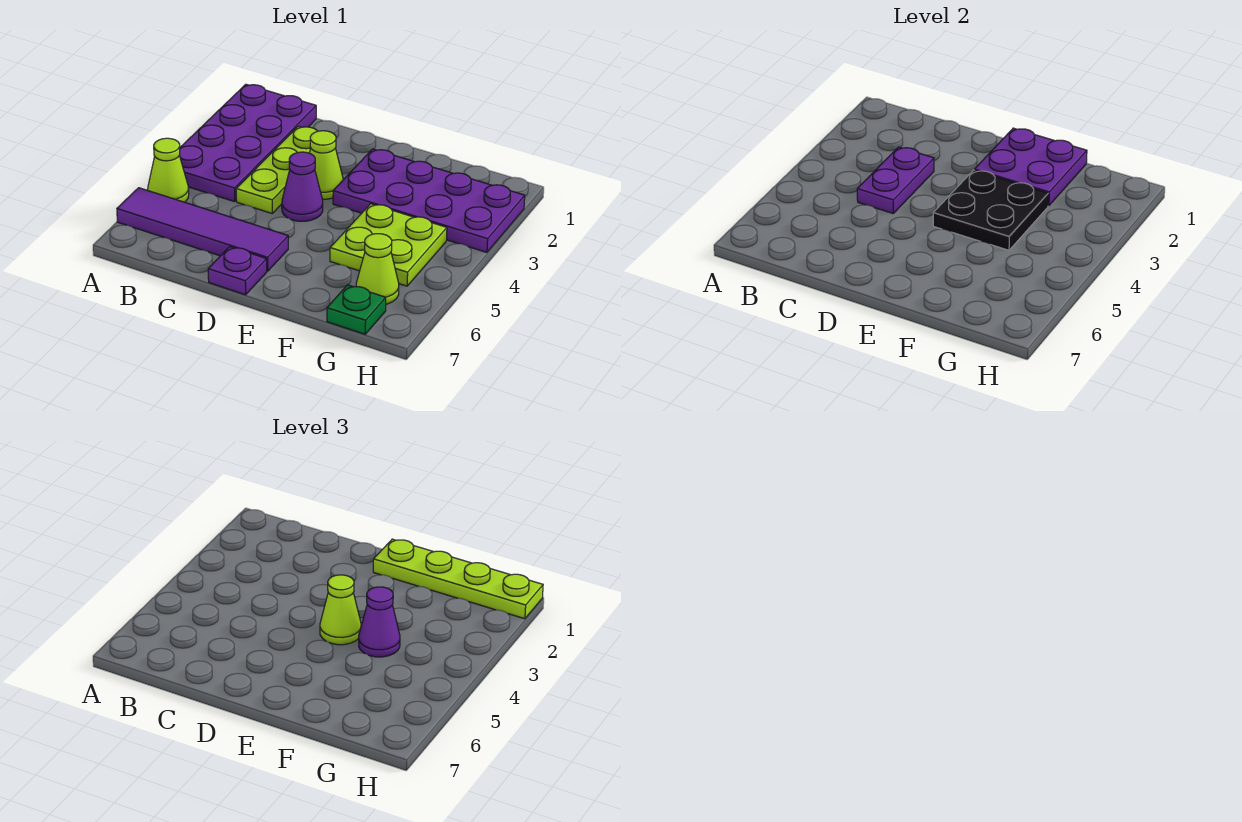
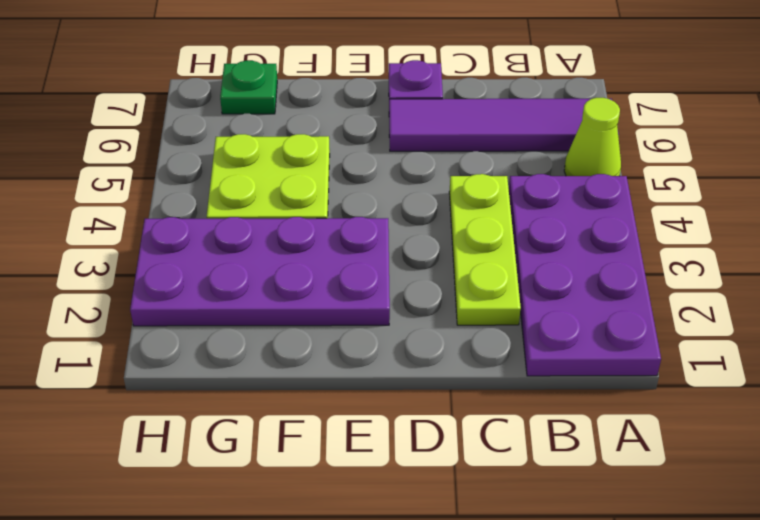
none -> lime cone D3 level 1
none -> purple cone D4 level 1
none -> lime cone G6 level 1

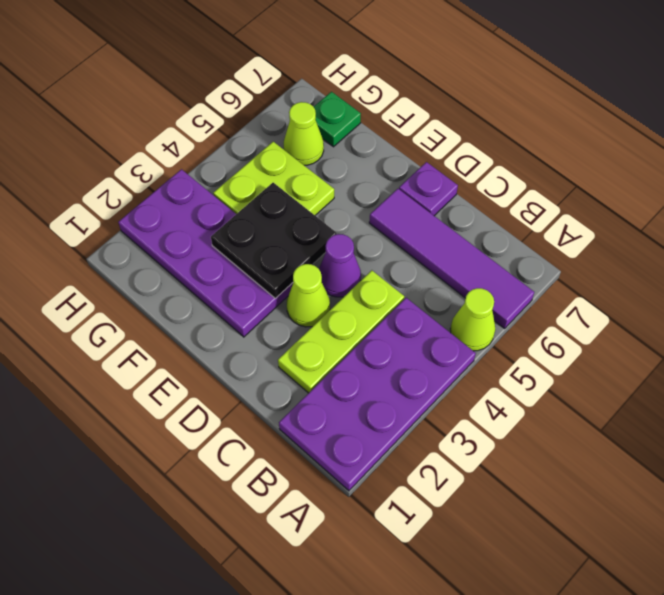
none -> purple plate C3:C4 level 2
none -> purple plate E1:F2 level 2
none -> lime plate E1:H1 level 3

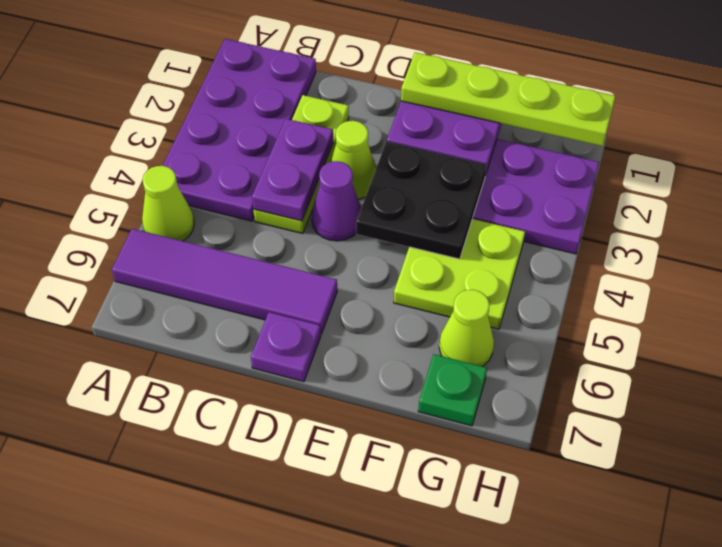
none -> lime cone E4 level 3
none -> purple cone F4 level 3

